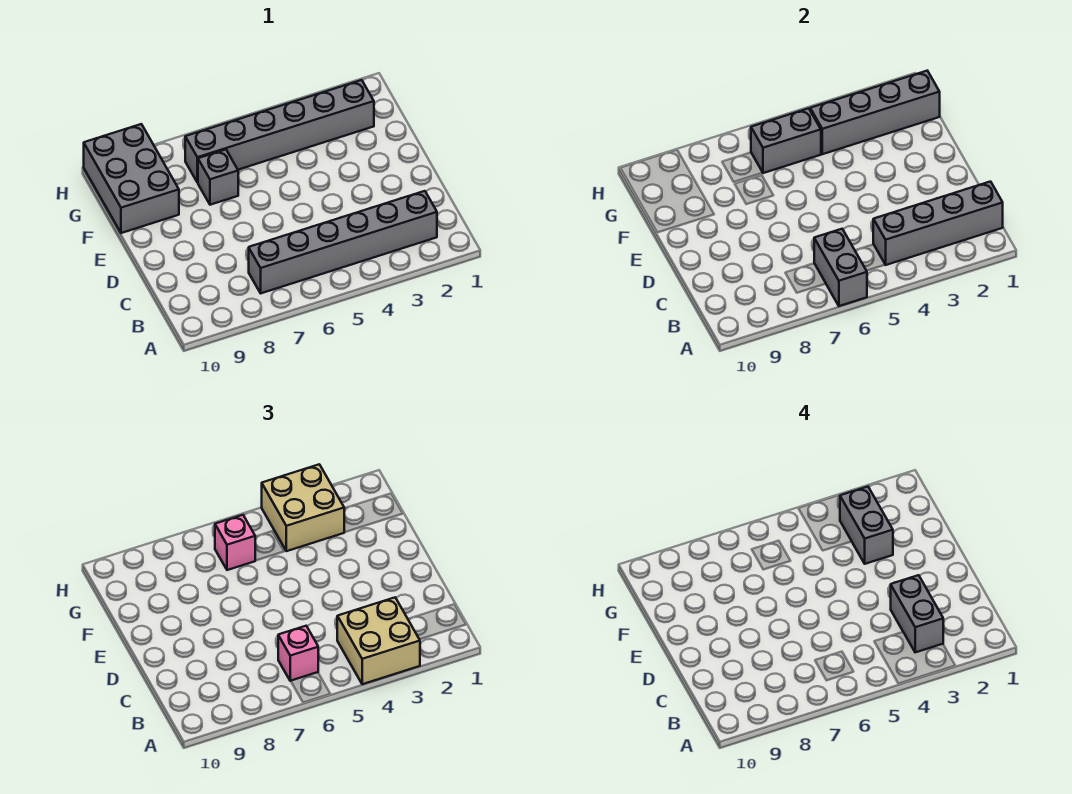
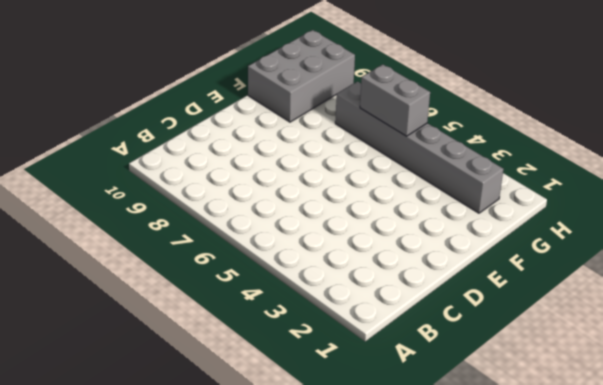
none -> grey brick B2:B7 level 1
none -> grey brick F7 level 1
none -> grey brick A6:B6 level 2

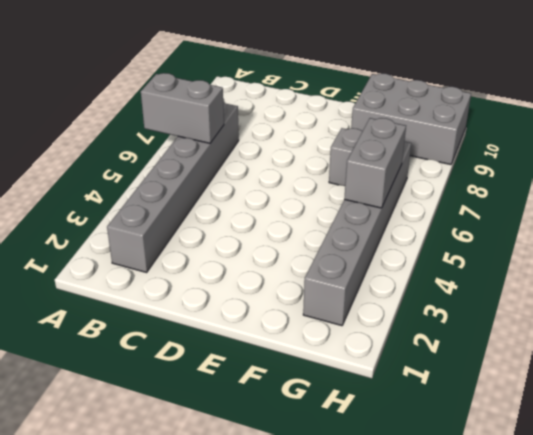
none -> grey brick B1:B4 level 2
none -> grey brick G1:G4 level 2
none -> tan brick A3:B4 level 3

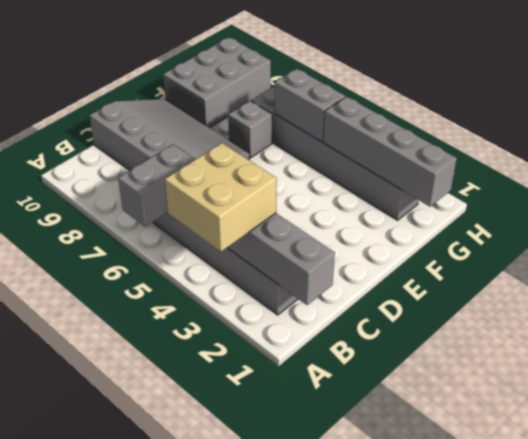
grey slope C7:E10 level 1 top C -> none
none -> pink brick B6 level 3
none -> tan brick G3:H4 level 3
none -> pink brick G6 level 3

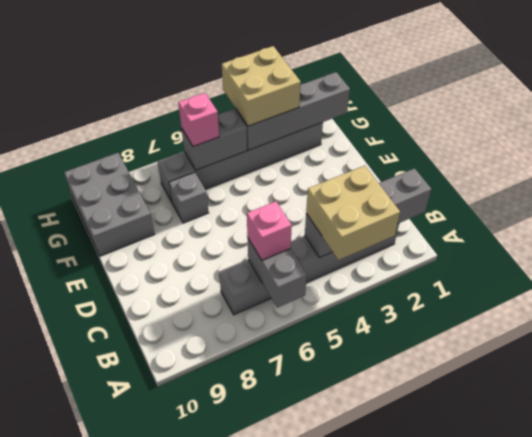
none -> grey brick B3:C3 level 4
none -> grey brick F3:G3 level 4

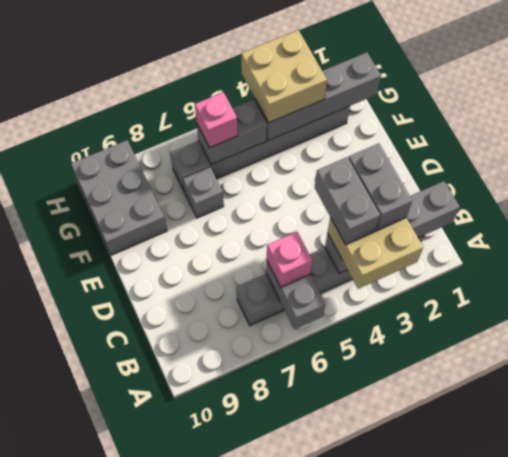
grey brick B4:C4 level 4 -> grey brick F3:G3 level 4

